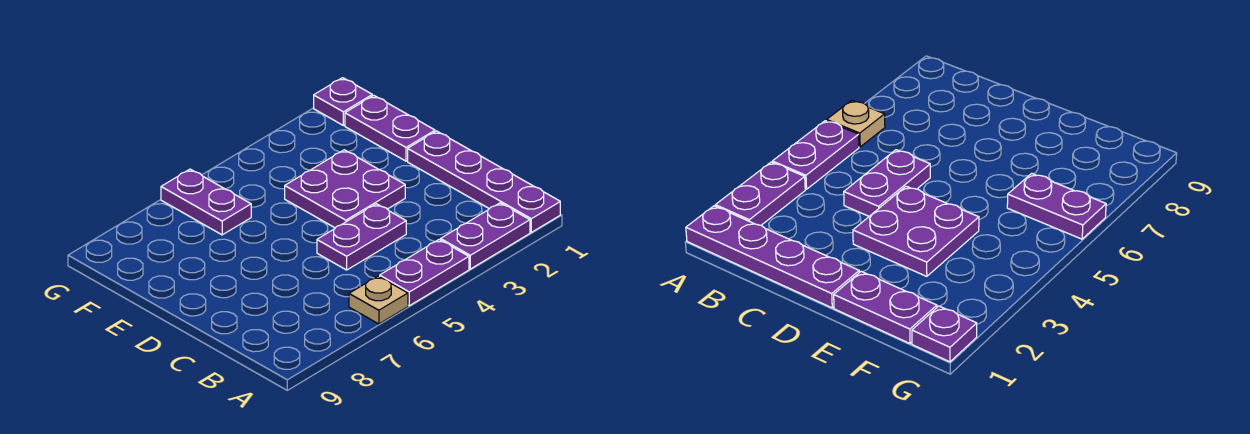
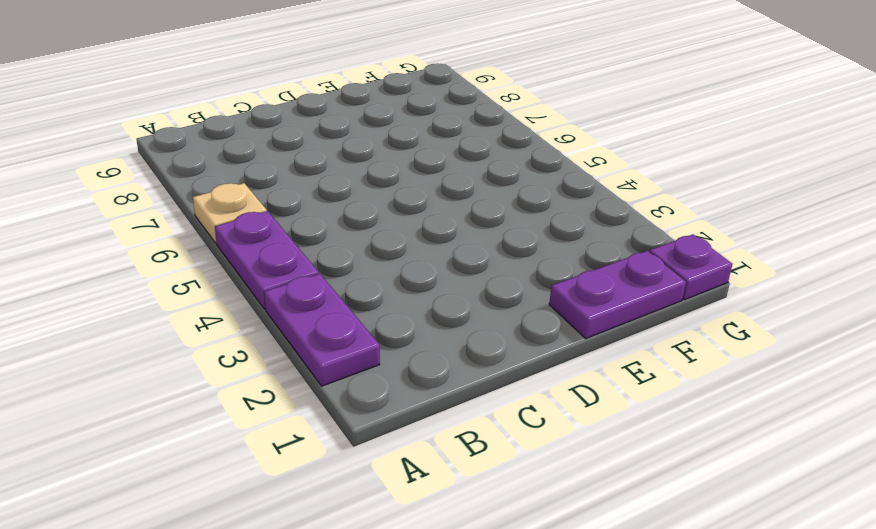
none -> purple plate A1:D1 level 1
none -> purple plate C4:C5 level 1

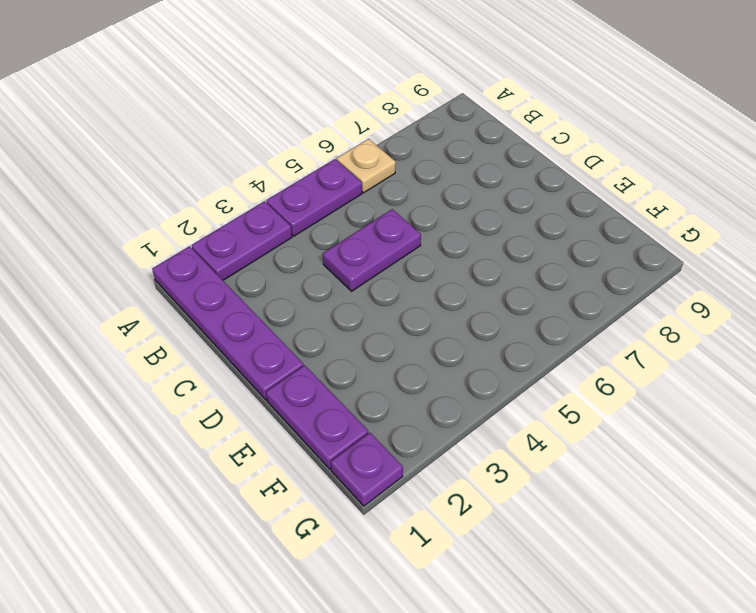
none -> purple plate D3:E4 level 1
none -> purple plate F6:G6 level 1

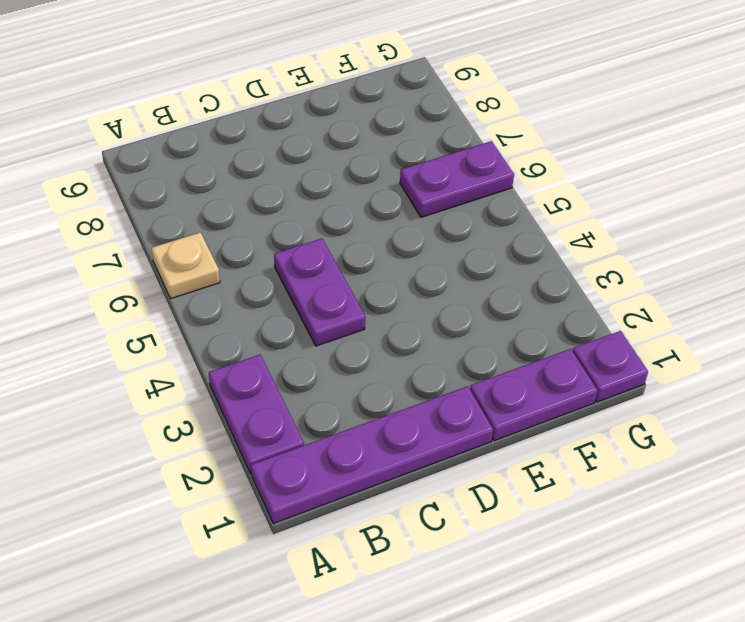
none -> purple plate A4:A5 level 1
none -> purple plate D3:E4 level 1

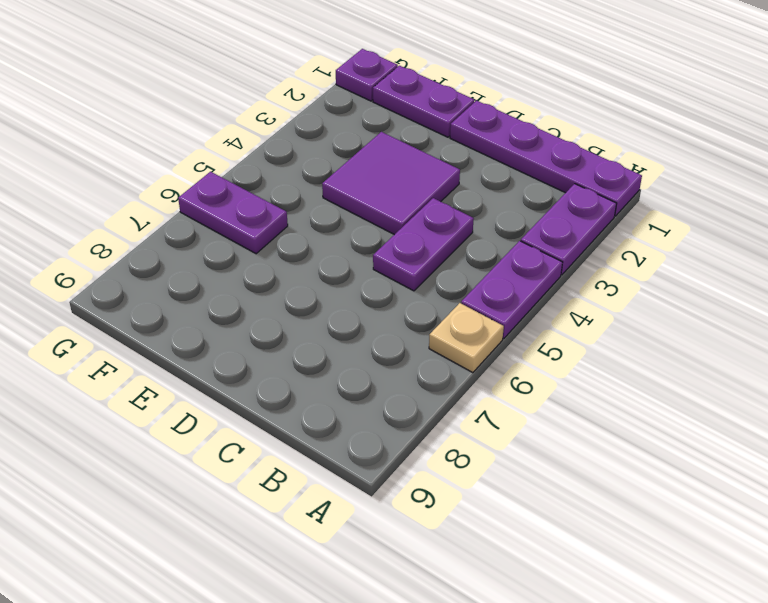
purple tile D3:E4 level 1 -> purple plate D3:E4 level 1

